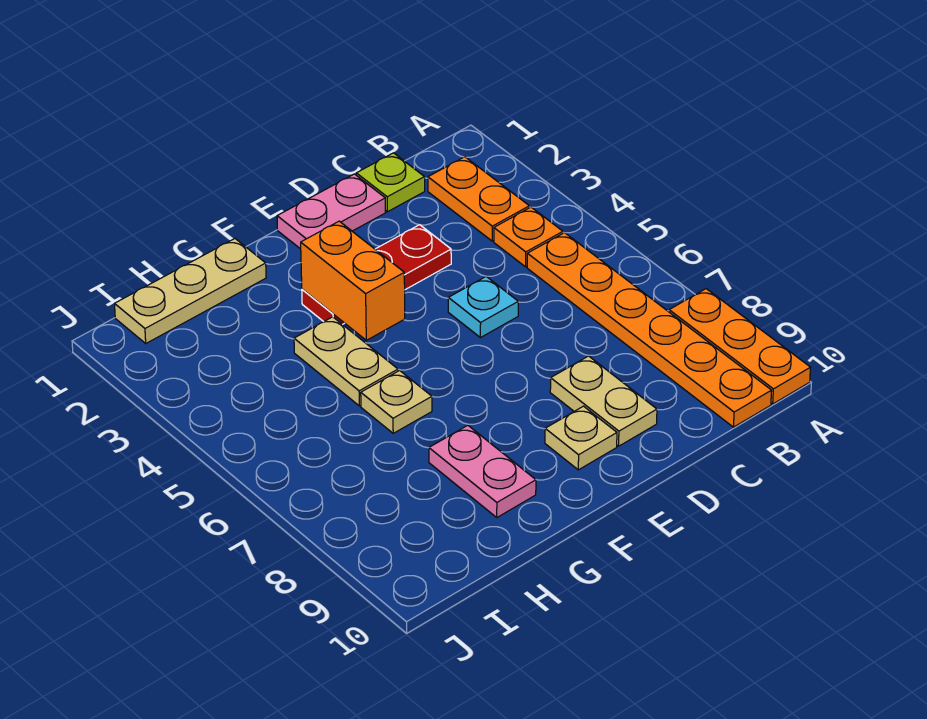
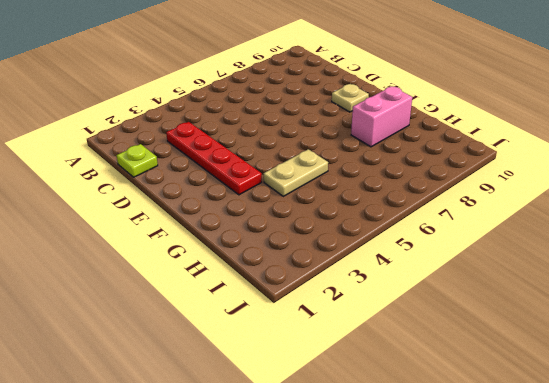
red plate C3:F3 level 1 -> red plate D3:F3 level 1
pink brick G8:G9 level 1 -> pink plate G8:G9 level 1
none -> orange plate A8:A10 level 1
none -> orange plate B2:B3 level 1
none -> orange plate B4 level 1

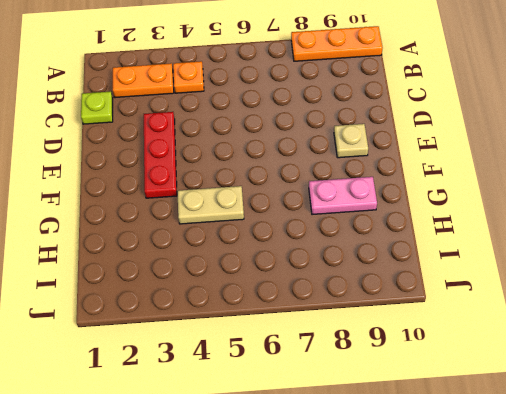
none -> orange plate B5:B10 level 1
none -> pink plate D1:E1 level 1
none -> cyan plate D5 level 1

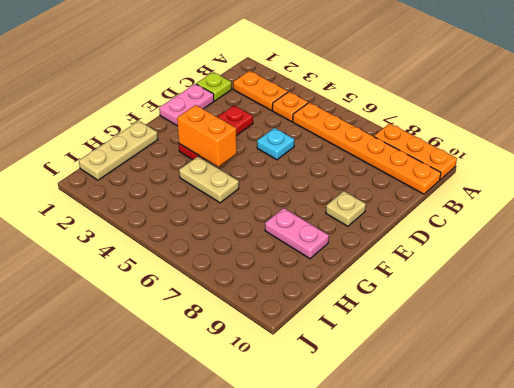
none -> tan plate D8:D9 level 1
none -> tan plate G6 level 1

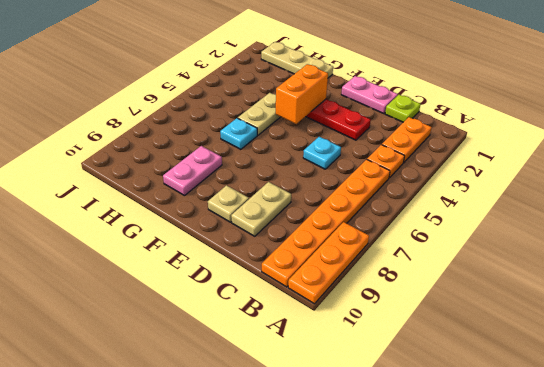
cyan plate G6 level 1 -> tan plate G6 level 1

